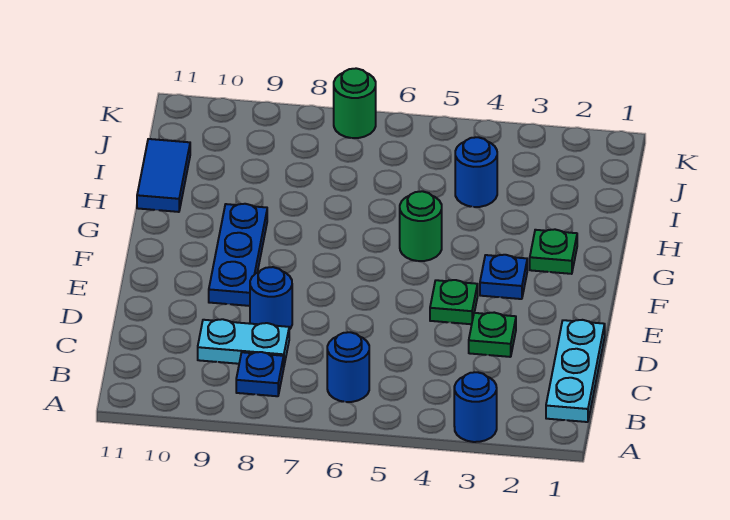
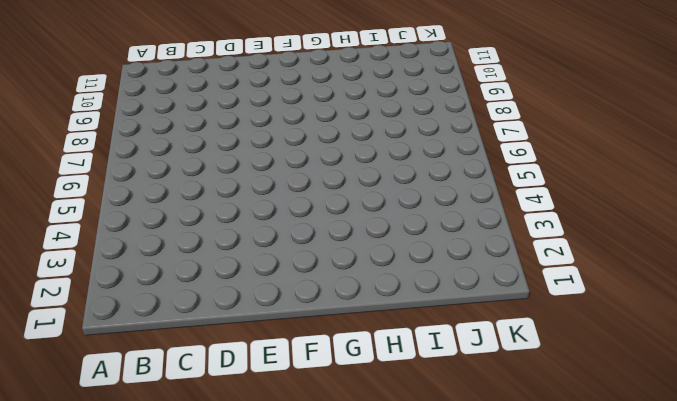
none -> blue round brick A3 level 1
none -> cyan plate B1:D1 level 1
none -> blue round brick B6 level 1

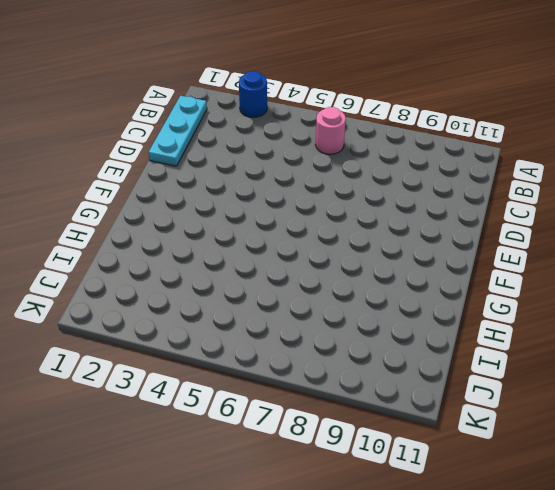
pink round brick B6 level 1 -> blue round brick B6 level 1
none -> blue plate B8 level 1
none -> cyan plate C8:C9 level 1
none -> green plate D3 level 1

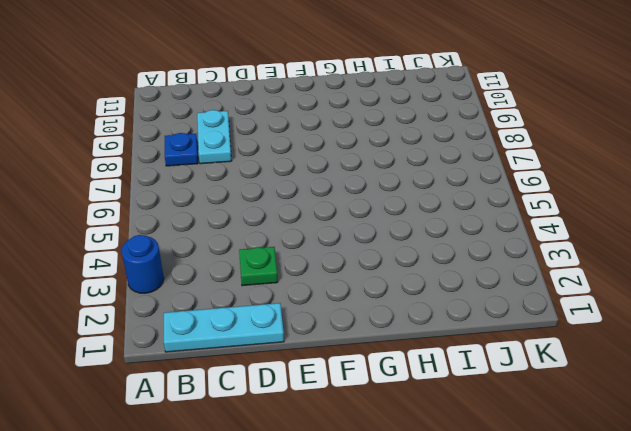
none -> blue round brick B6 level 1
none -> blue round brick D8 level 1
none -> green plate E4 level 1

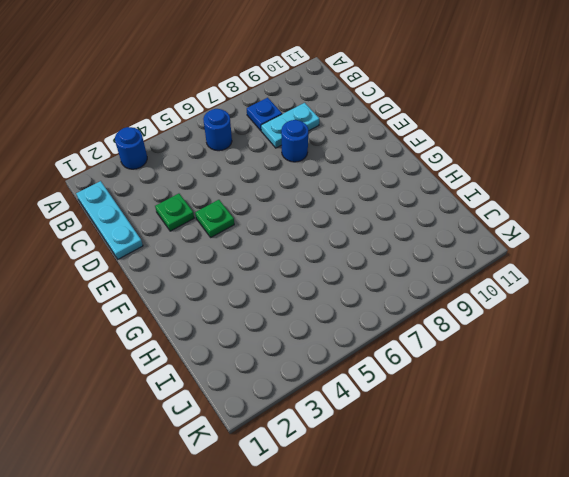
none -> blue plate E9:G9 level 1
none -> blue plate F3 level 1
none -> green plate G2 level 1

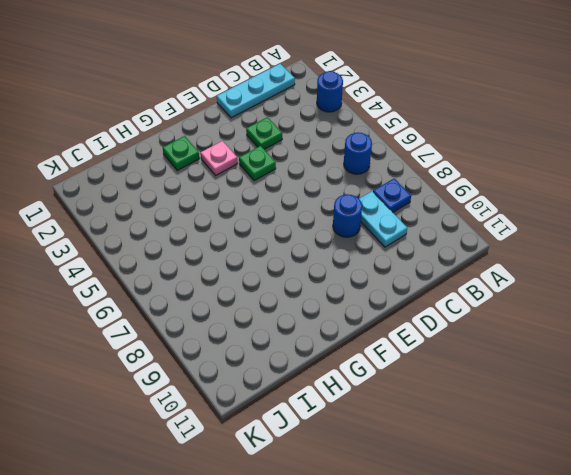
pink plate F3 level 1 -> blue plate F3 level 1
none -> blue plate E9:G9 level 1
none -> green round brick G5 level 1
none -> blue tile H11:I11 level 1

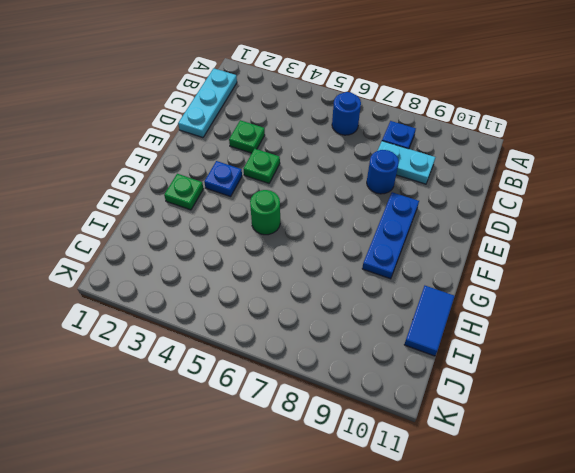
none -> blue round brick A3 level 1
none -> blue round brick I4 level 1
none -> green round brick K7 level 1

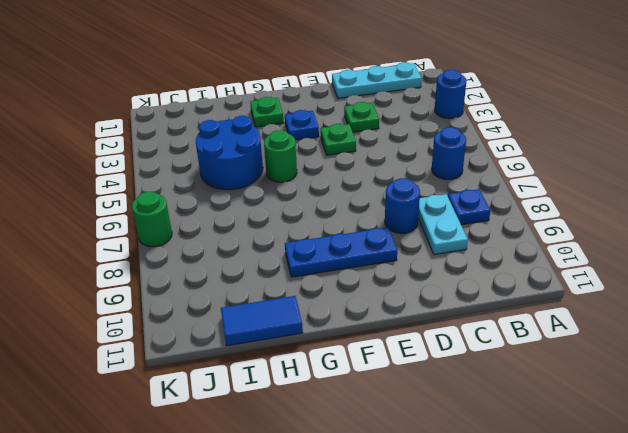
blue round brick H4:I5 level 1 -> blue round brick I4 level 1

